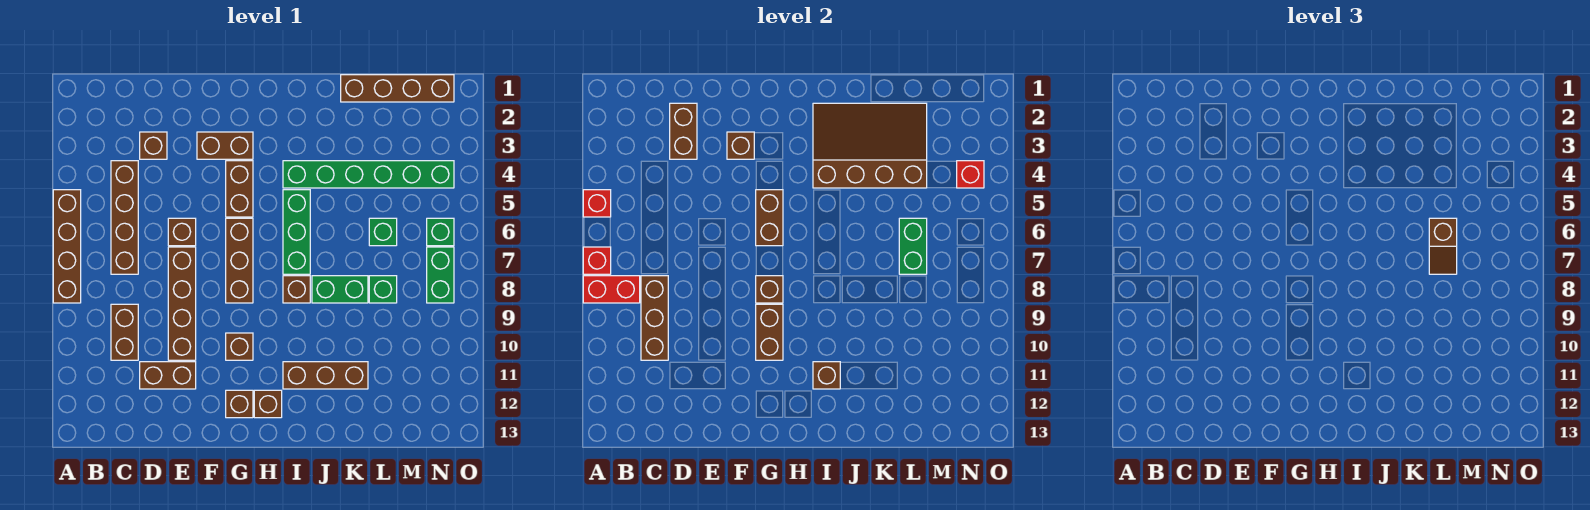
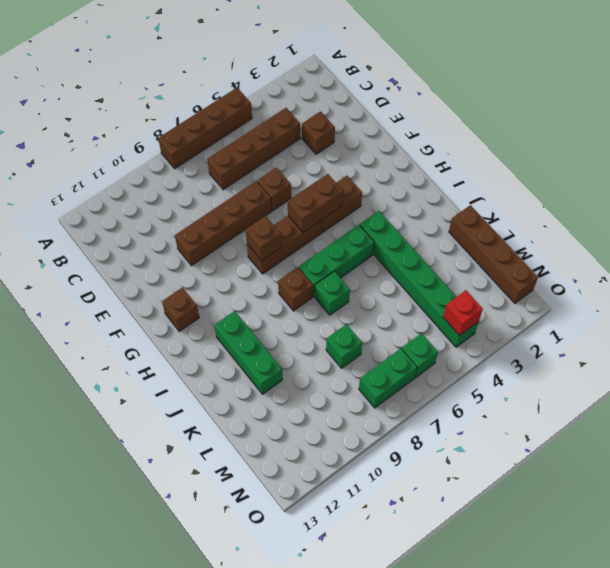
green brick I11:K11 level 1 -> brown brick I11:K11 level 1
green brick J7 level 1 -> green brick L6 level 1
none -> brown brick C9:C10 level 1
none -> brown brick D11:E11 level 1
none -> brown brick F3:G3 level 1
none -> brown brick G10 level 1

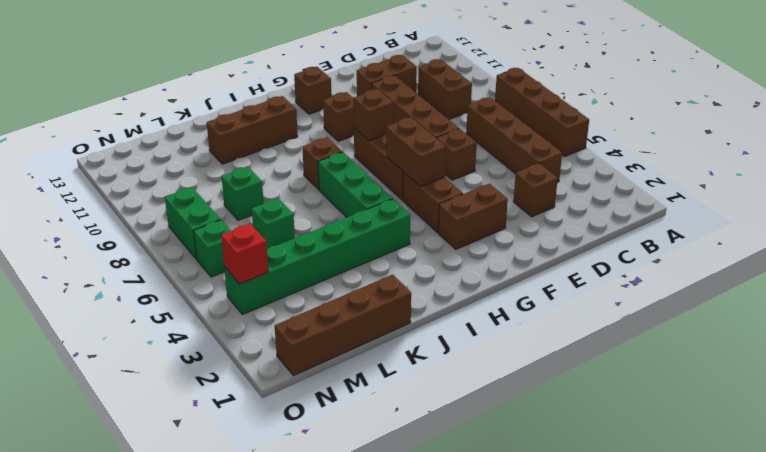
none -> brown brick H12 level 1
none -> green brick J8:K8 level 1
none -> red brick A5 level 2
none -> red brick A7 level 2

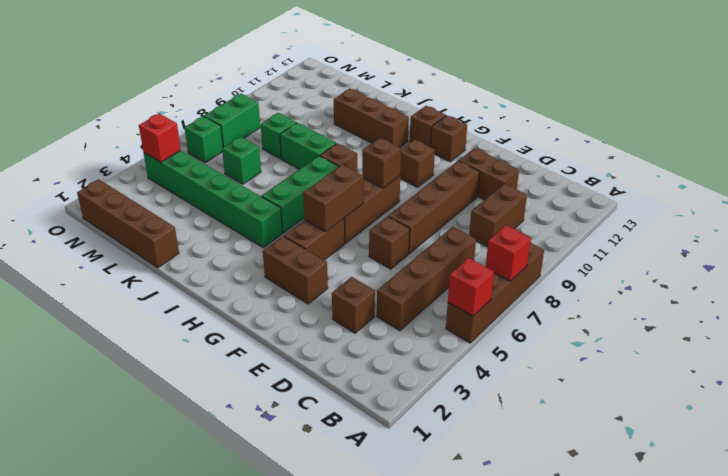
none -> red brick A8:B8 level 2
none -> brown brick C8:C10 level 2
none -> brown brick D2:D3 level 2
none -> brown brick F3 level 2

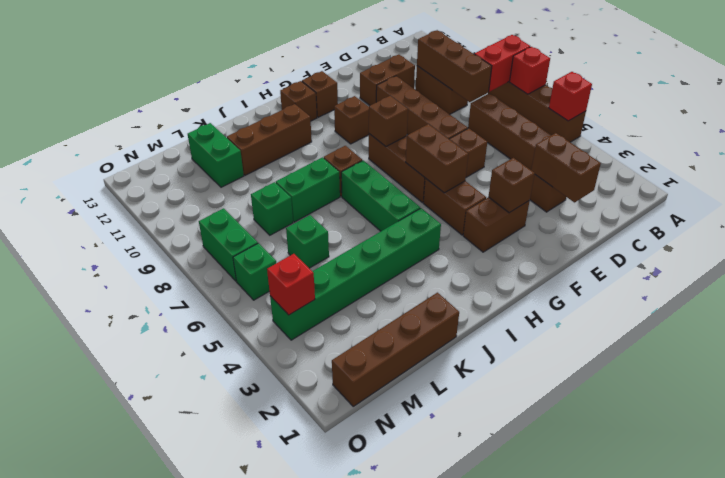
green brick L11:L12 level 1 -> green brick L6:L7 level 2
none -> brown brick G9:G10 level 2
none -> brown slope I2:L4 level 2 top 4
none -> brown brick I11 level 2
none -> brown slope L6:L7 level 3 top 6

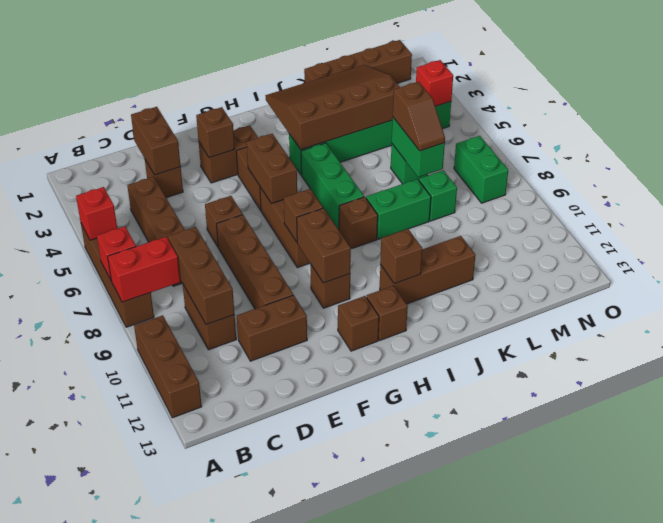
brown brick A10:A12 level 1 -> none
none -> green brick N6 level 1

